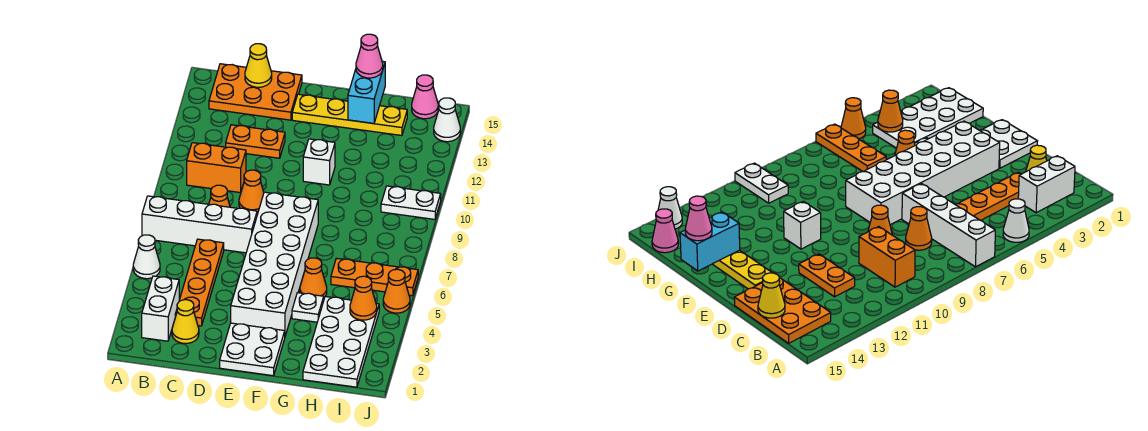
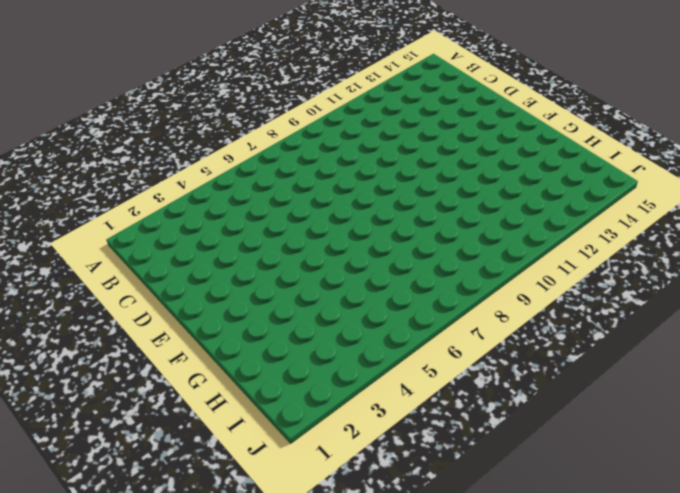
none -> white cone A5 level 1
none -> white brick A7:D7 level 1
none -> white brick B2:B3 level 1

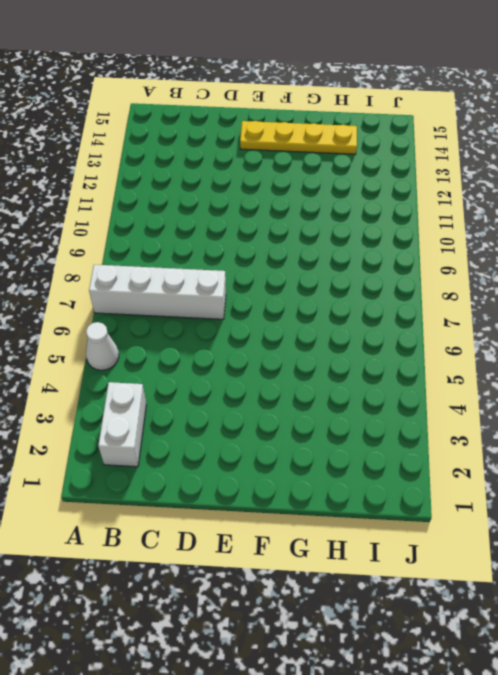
none -> orange brick B10:C10 level 1
none -> orange plate B14:D15 level 1
none -> yellow cone C2 level 1

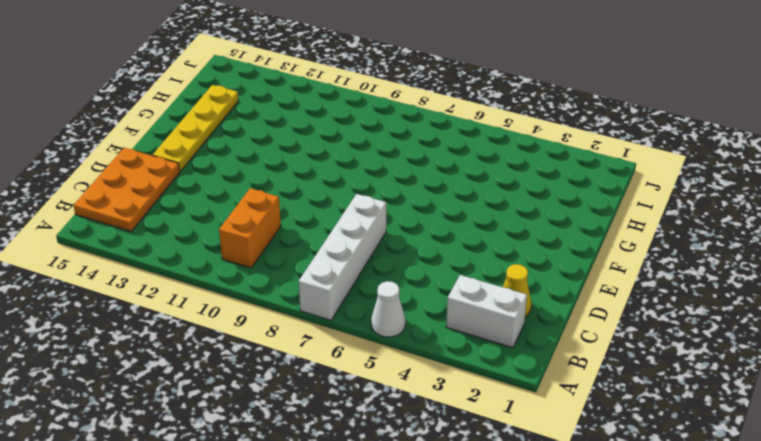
none -> orange plate C3:C6 level 1
none -> orange cone C8 level 1
none -> orange plate C12:D12 level 1

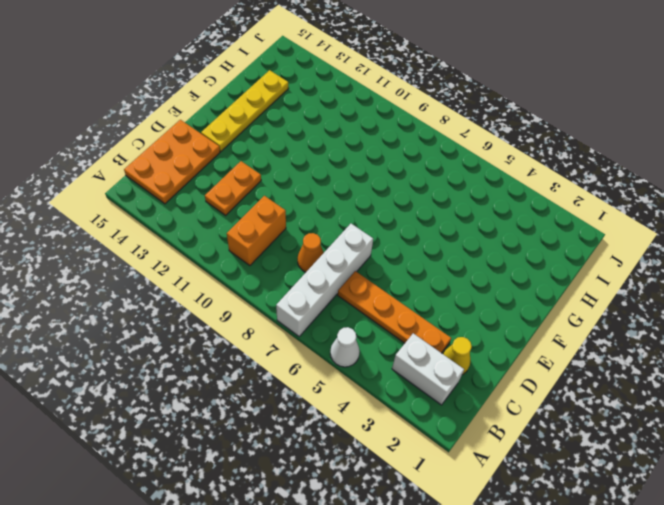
none -> orange cone D9 level 1
none -> white plate E1:F2 level 1
none -> white brick E3:F8 level 1

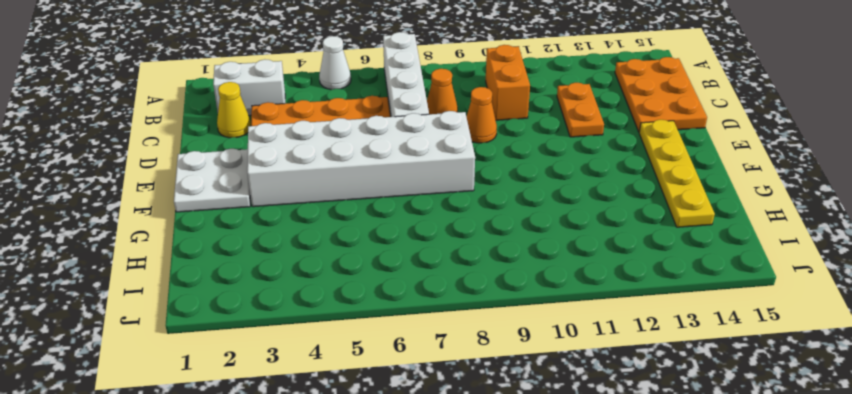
none -> white brick F11 level 1
none -> white plate G4 level 1
none -> orange cone G5 level 1

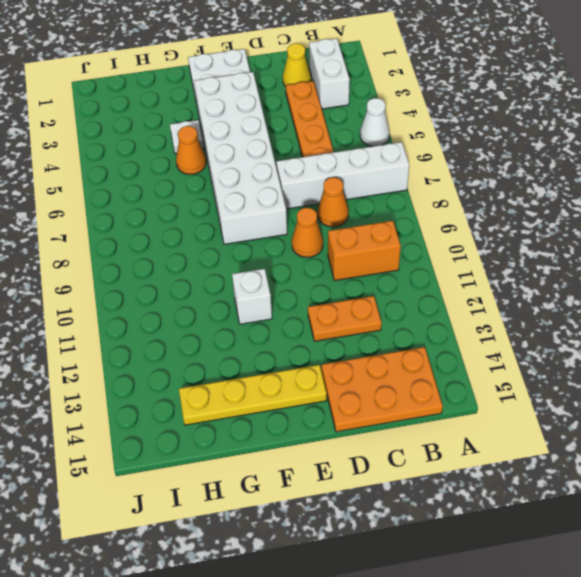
none -> white plate H1:I4 level 1
none -> orange plate H6:J6 level 1
none -> white plate I10:J10 level 1

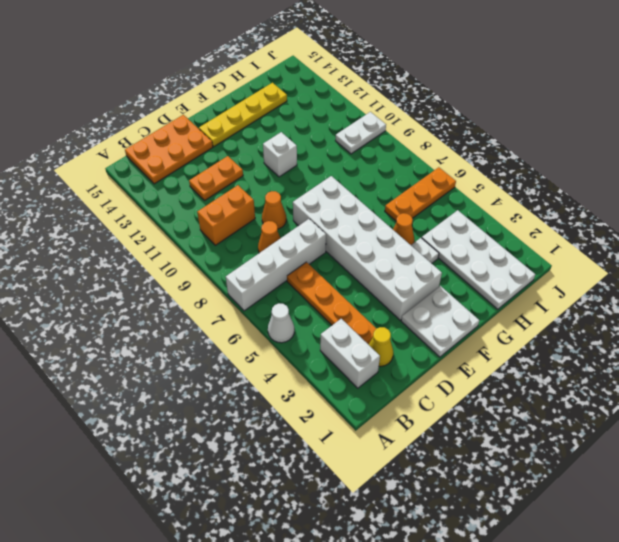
none -> pink cone I15 level 1
none -> orange cone J5 level 1
none -> white cone J14 level 1

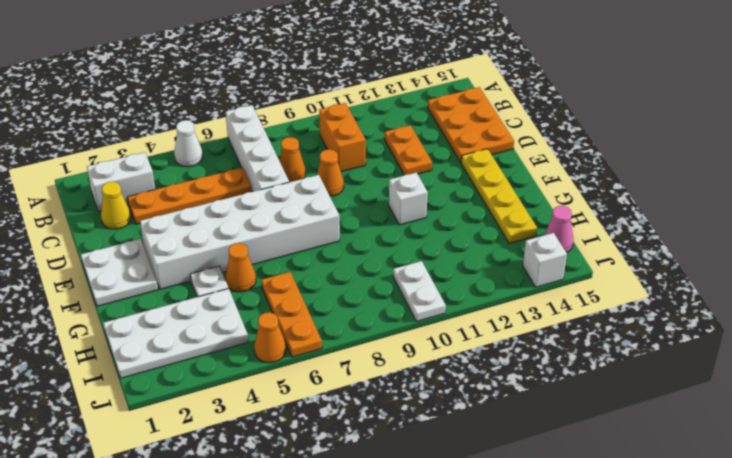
white brick J14 level 1 -> white cone J14 level 1
none -> yellow cone C15 level 2
none -> cyan brick G14:G15 level 2
none -> orange cone I4 level 2

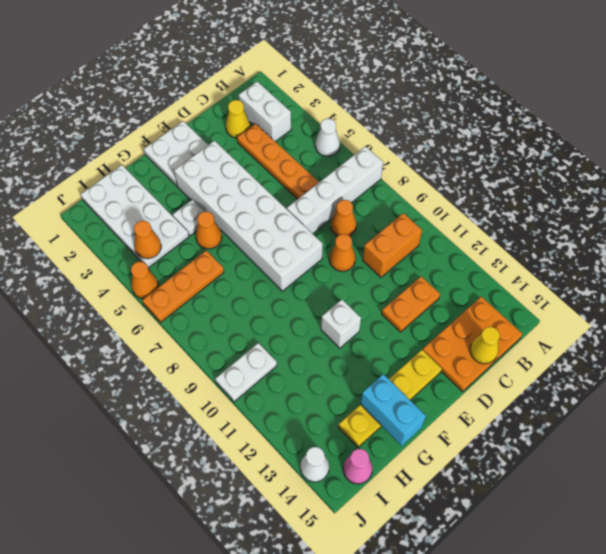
none -> pink cone G15 level 3

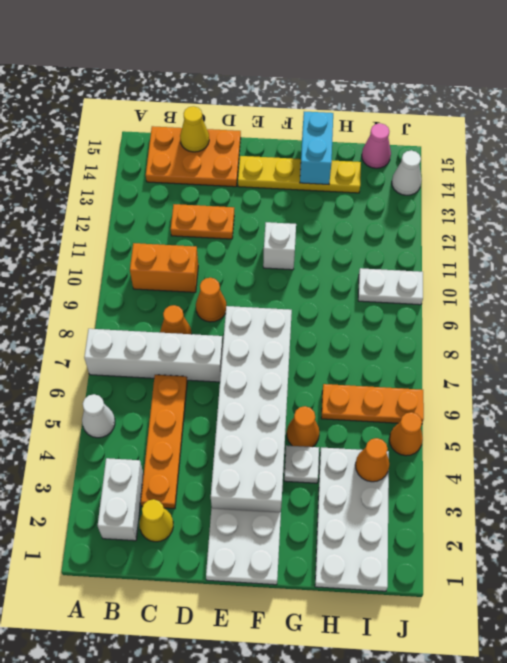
none -> pink cone G15 level 3

